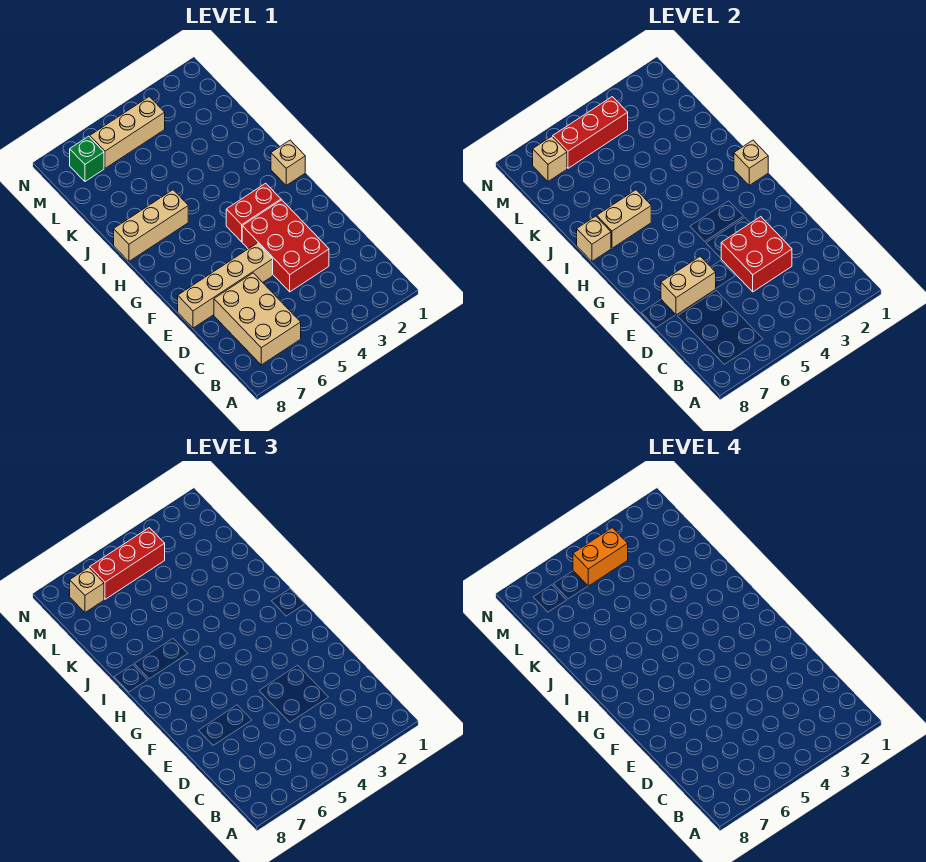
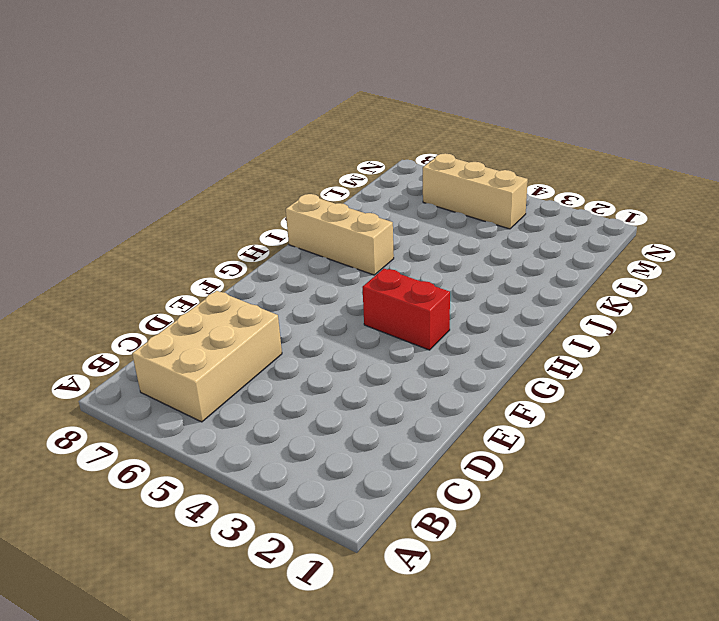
none -> red brick D3:F4 level 1
none -> tan brick E5:E8 level 1
none -> tan brick H1 level 1

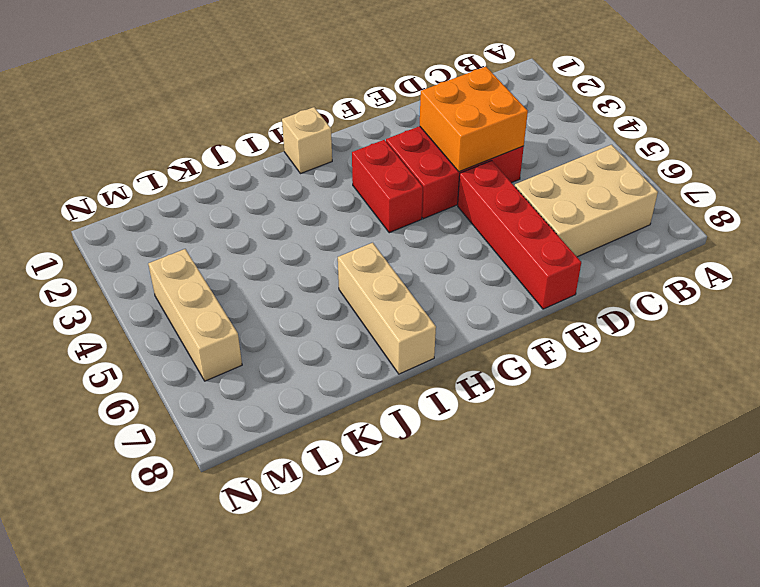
orange brick D3:E4 level 2 -> red brick D3:E4 level 2
red brick E5:E8 level 1 -> tan brick E5:E8 level 1
none -> green brick M7 level 1
none -> tan brick E6:E7 level 2
none -> tan brick H1 level 2

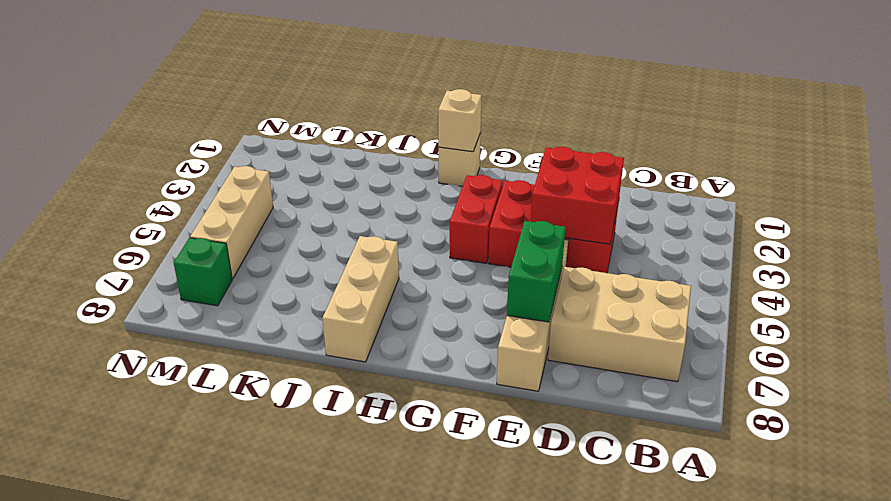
green brick E6:E7 level 2 -> tan brick E6:E7 level 2
none -> tan brick I6:I7 level 2
none -> tan brick I8 level 2
none -> red brick M4:M6 level 2

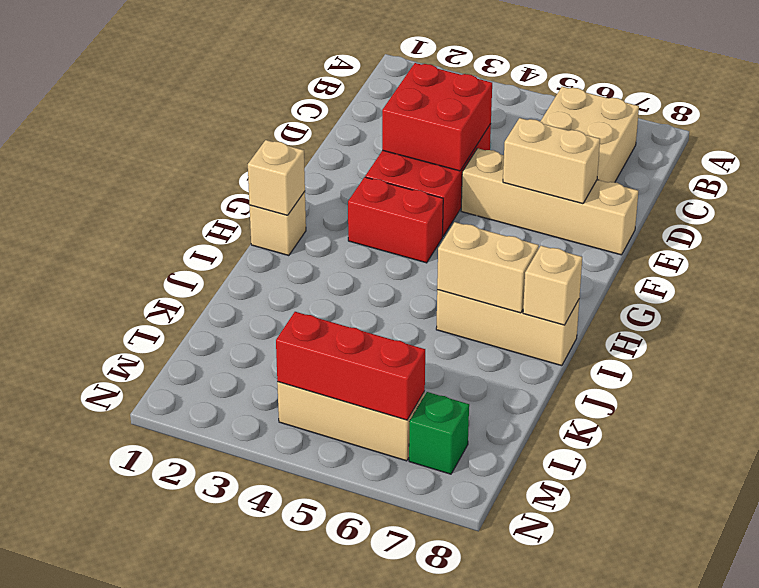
none -> tan brick M7 level 2
none -> red brick M4:M6 level 3
none -> tan brick M7 level 3

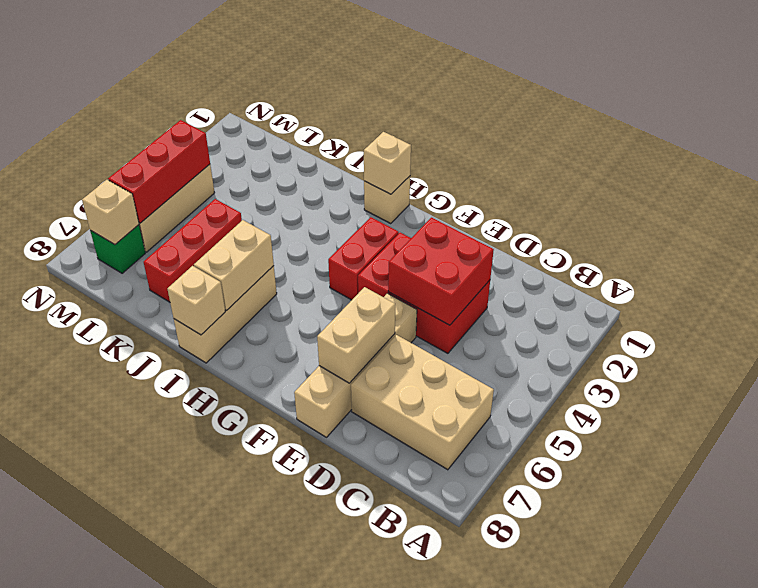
red brick K5:K7 level 1 -> red brick M4:M6 level 3
none -> tan brick M7 level 3
none -> orange brick M4:M5 level 4

